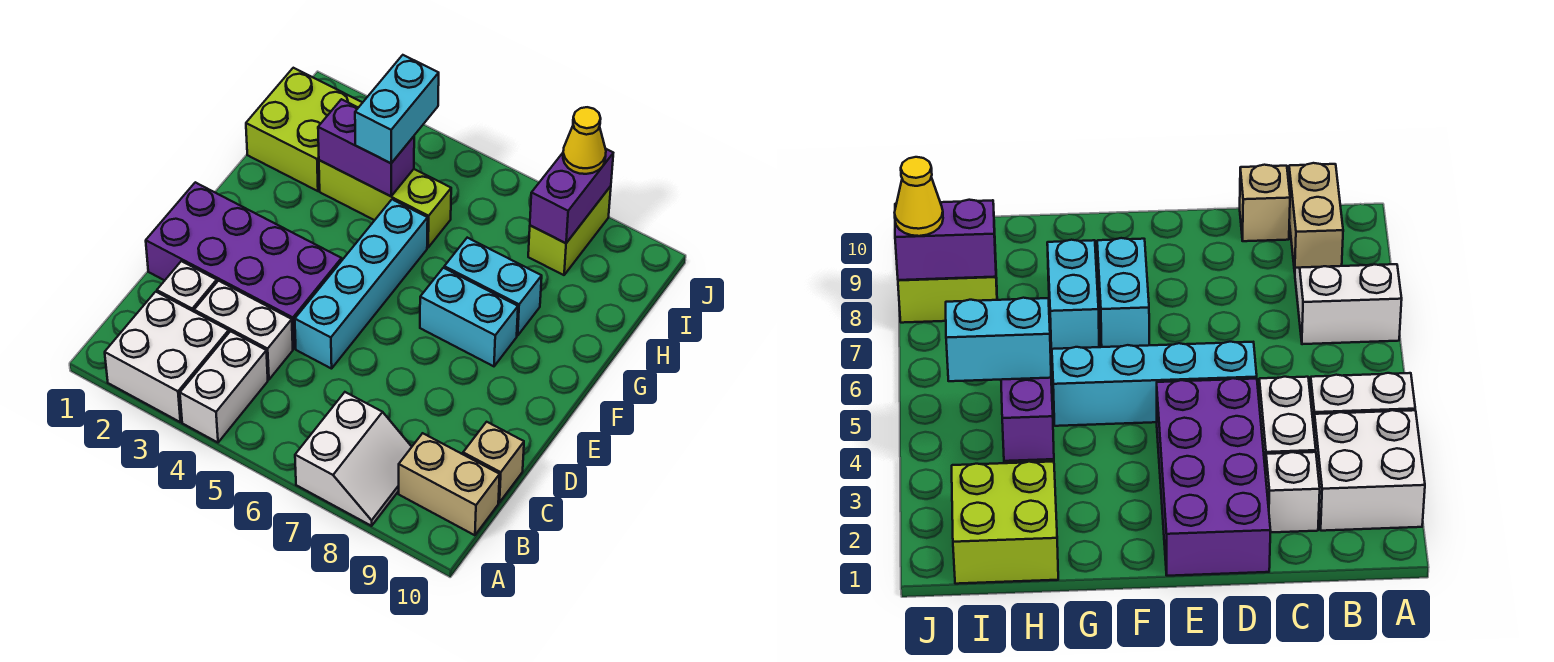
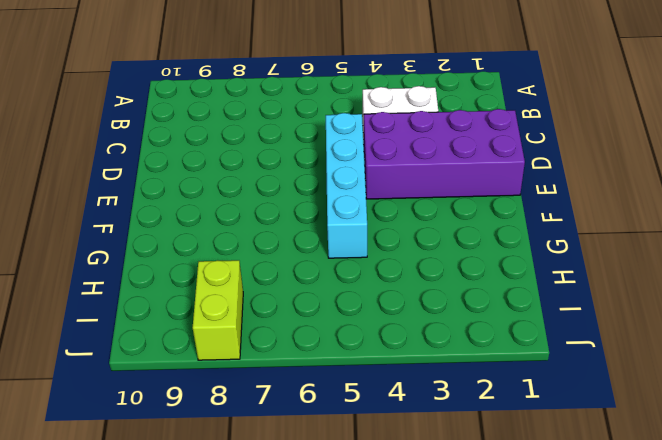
none -> white brick A2:B3 level 1
none -> white brick A4:B4 level 1
none -> white slope A7:B8 level 1 top 7

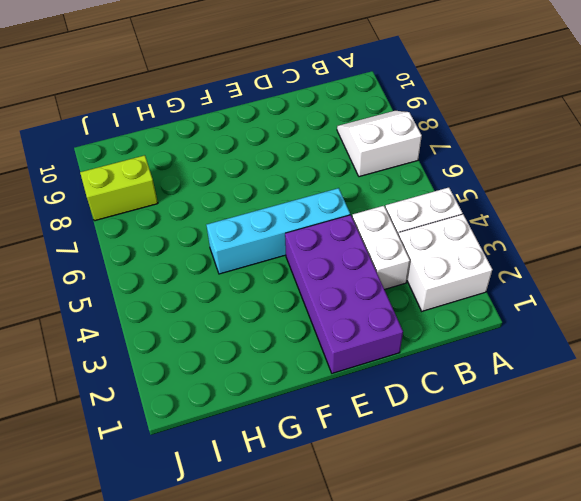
none -> tan brick B9:B10 level 1
none -> white brick C2 level 1
none -> tan brick C10 level 1

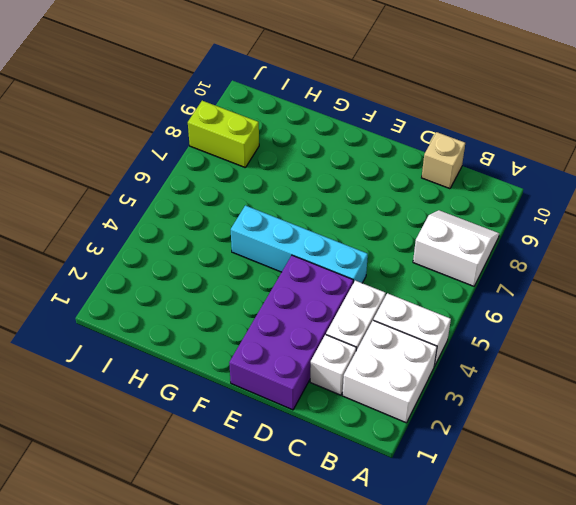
none -> tan brick B9:B10 level 1
none -> cyan brick F7:F8 level 1
none -> cyan brick G7:G8 level 1

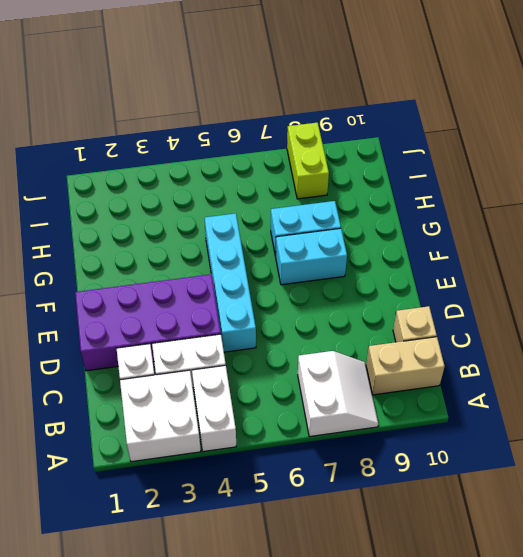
none -> lime brick H1:I2 level 1
none -> lime brick H3:H5 level 1
none -> purple brick H3:H4 level 2

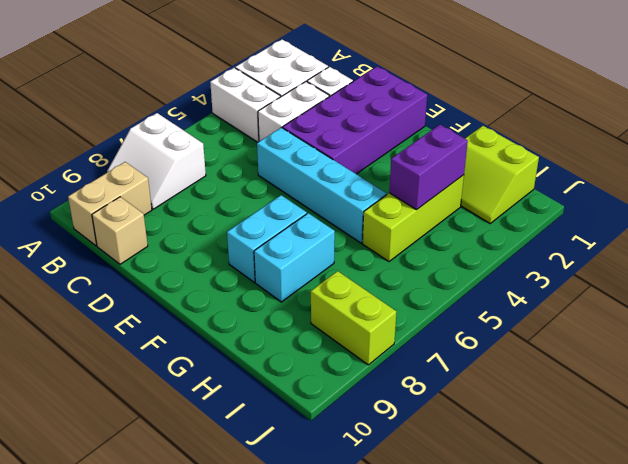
lime slope H1:I2 level 1 top 1 -> lime brick H1:I2 level 1
none -> purple brick I8:J8 level 2
none -> cyan brick H4:I4 level 3
none -> yellow cone J8 level 3

